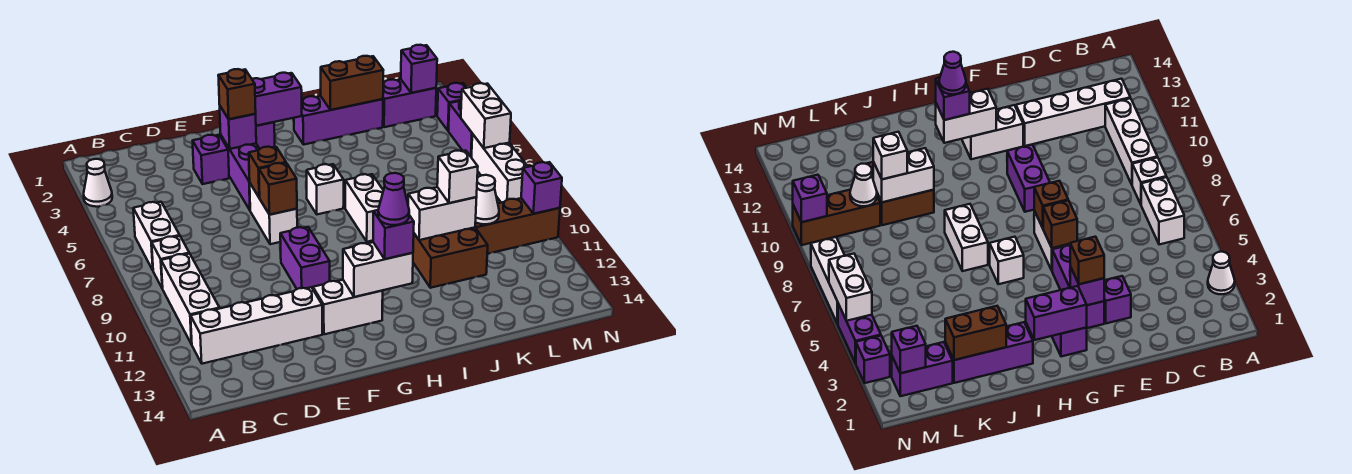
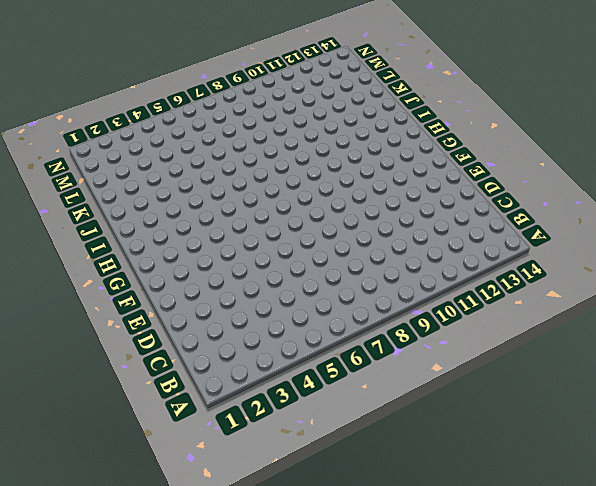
none -> white cone A3 level 1
none -> white brick B6:B7 level 1
none -> white brick B8 level 1
none -> white brick B9:B11 level 1

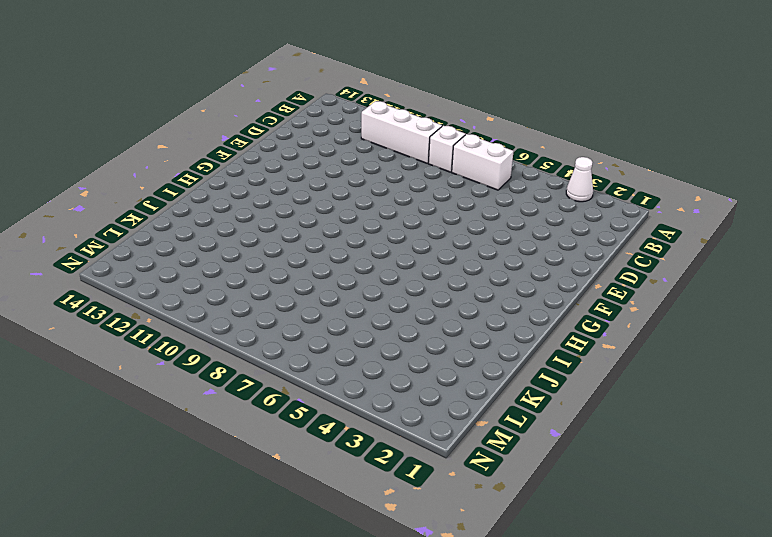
none -> white brick B12:E12 level 1
none -> purple brick E3 level 1
none -> purple brick F3:F5 level 1
none -> white brick F6:F7 level 1

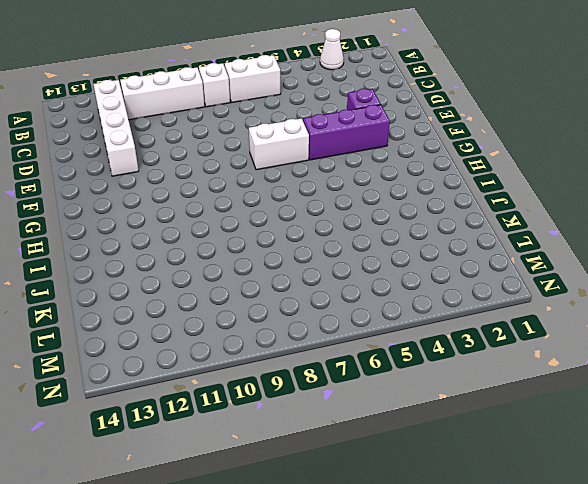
none -> purple brick F9:F10 level 1
none -> white brick F12:G12 level 1
none -> purple brick G2 level 1
none -> white brick H6 level 1

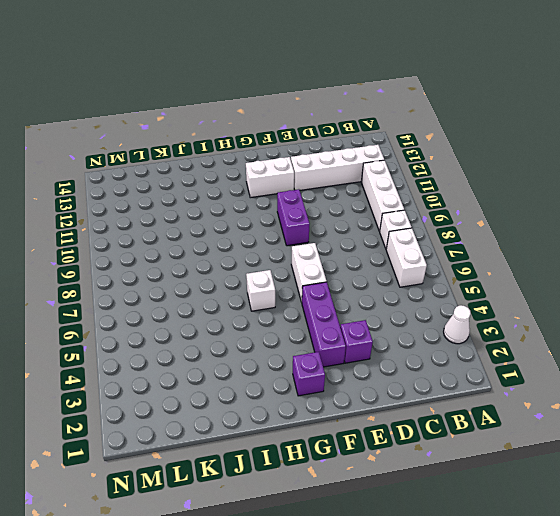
none -> purple brick I2:K2 level 1
none -> white brick I7:I8 level 1
none -> brown brick J10:K11 level 1
none -> purple brick L2:M2 level 1

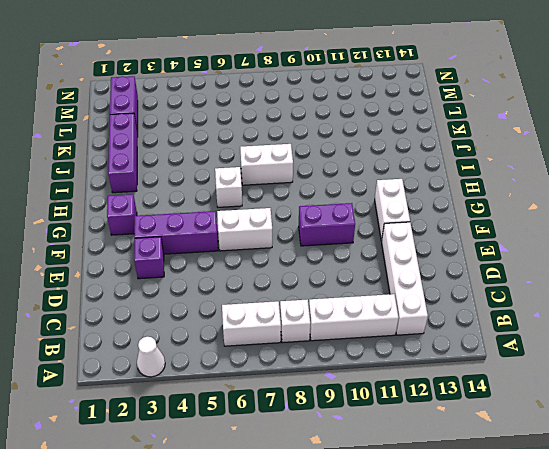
none -> brown brick J10:K11 level 1
none -> brown brick L10:N10 level 1
none -> purple brick N3 level 1
none -> purple brick N4:N5 level 1

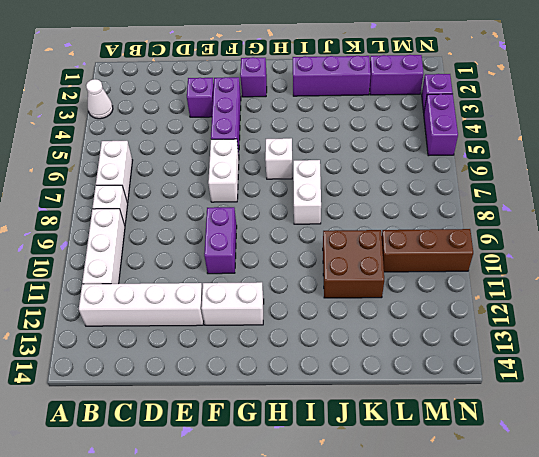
none -> white brick N6:N8 level 1
none -> purple brick F3 level 2
none -> brown brick F6 level 2
none -> brown brick F7 level 2

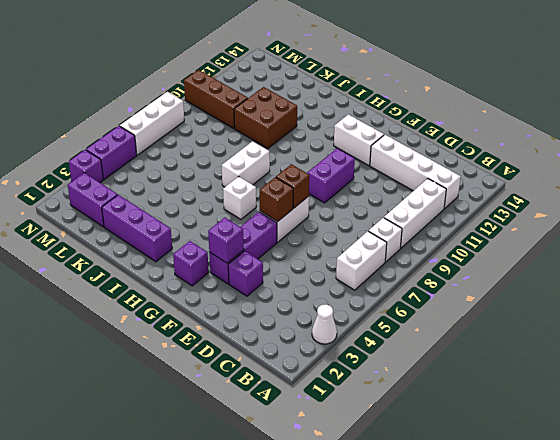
none -> purple brick G2:H2 level 2
none -> white brick G12:H12 level 2
none -> brown brick J2:K2 level 2
none -> white brick J10:K10 level 2

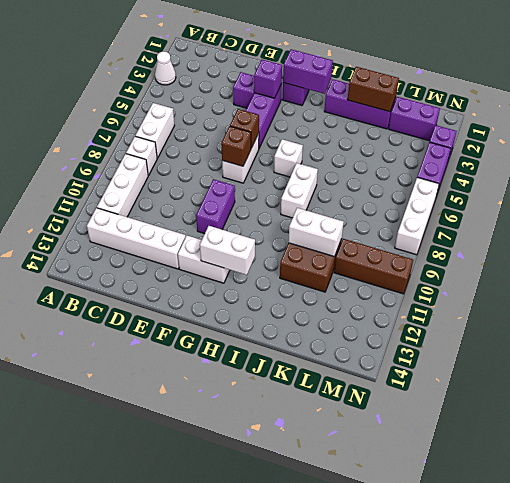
none -> white cone L10 level 2
none -> purple brick M2 level 2
none -> white brick N5:N6 level 2
none -> purple brick N10 level 2

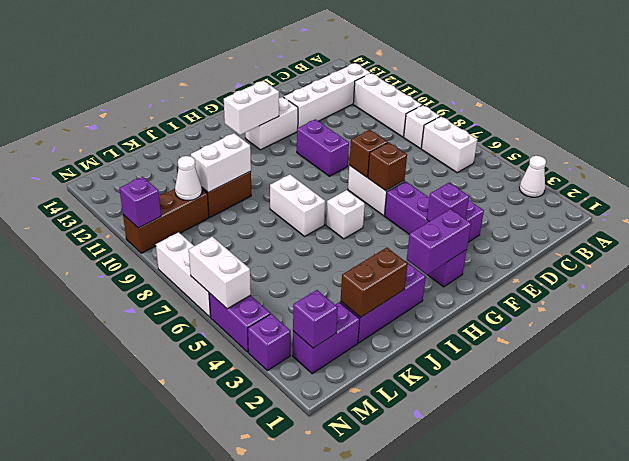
none -> brown brick F3 level 3
none -> purple brick H12 level 3
none -> white brick K10 level 3
none -> purple cone H12 level 4

